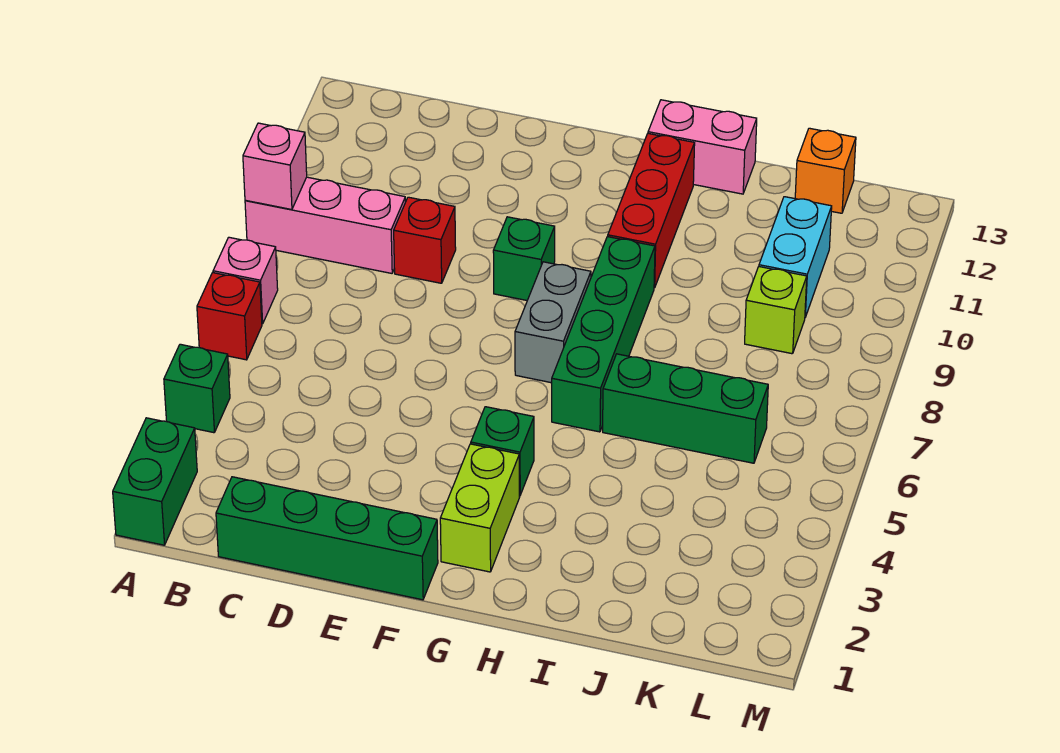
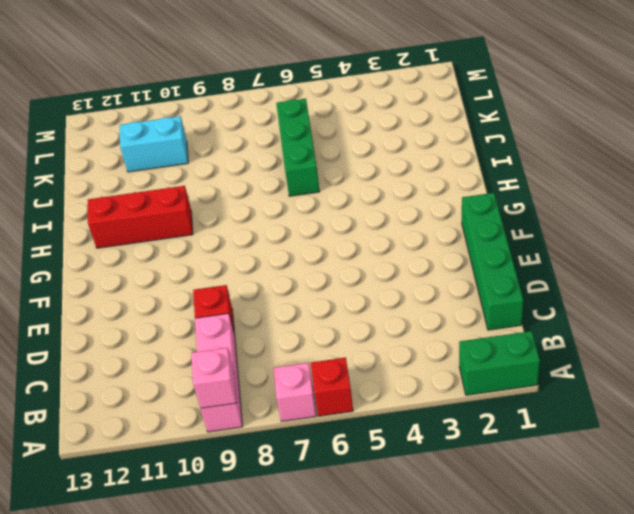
none -> green brick A4 level 1
none -> green brick F9 level 1
none -> lime brick G2:G3 level 1

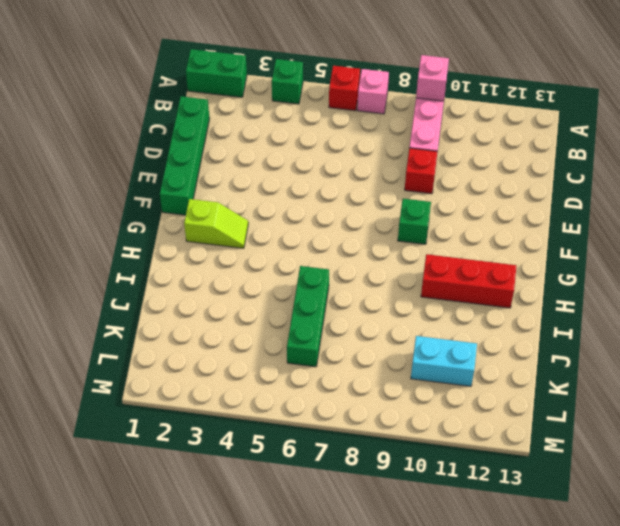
lime slope G2:G3 level 1 top 2 -> lime brick G2:G3 level 1
none -> green brick G4 level 1
none -> grey brick G7:G8 level 1
none -> green brick H6:H9 level 1

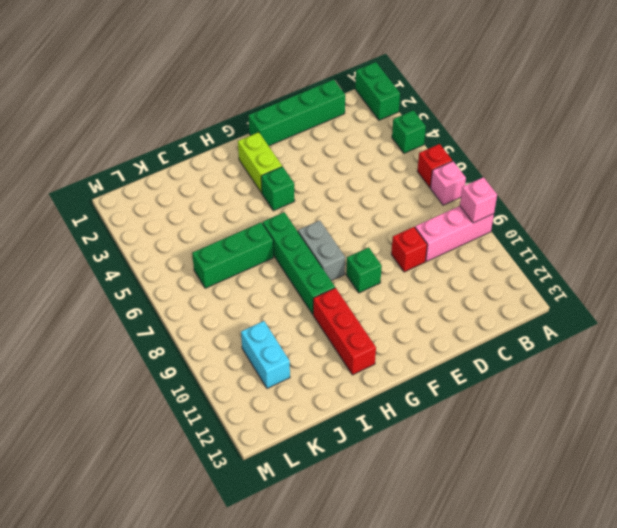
none -> pink brick H13:I13 level 1
none -> lime brick K9 level 1
none -> orange brick K13 level 1

